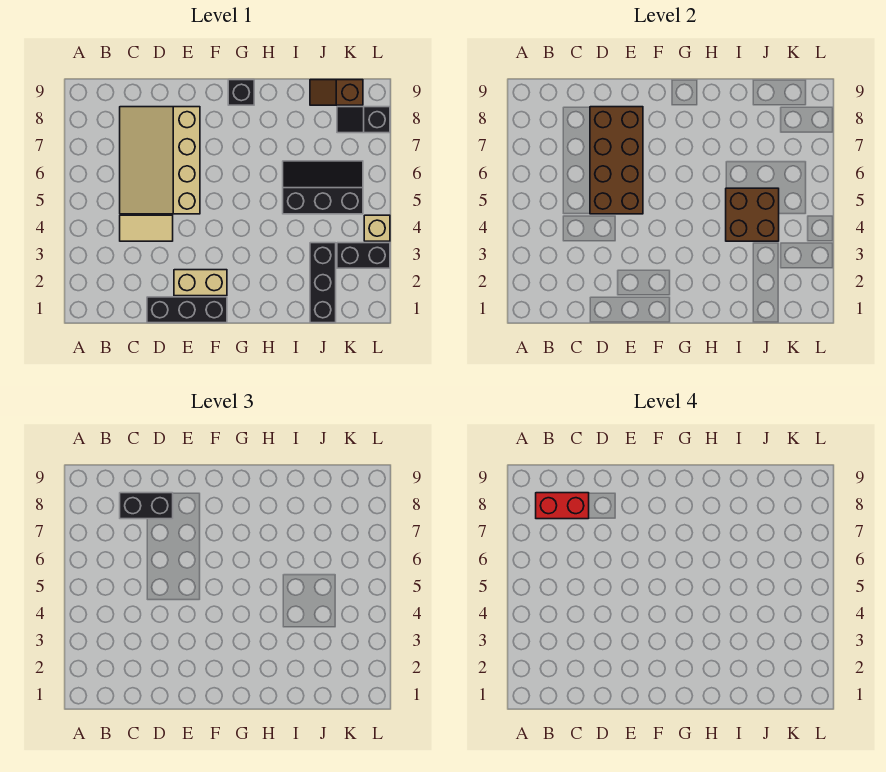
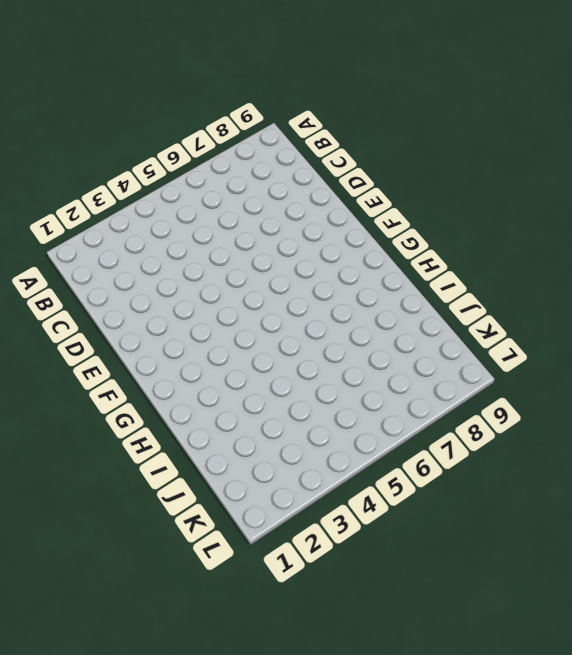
none -> tan tile C4:D4 level 1
none -> tan slope C5:E8 level 1 top E
none -> black brick D1:F1 level 1

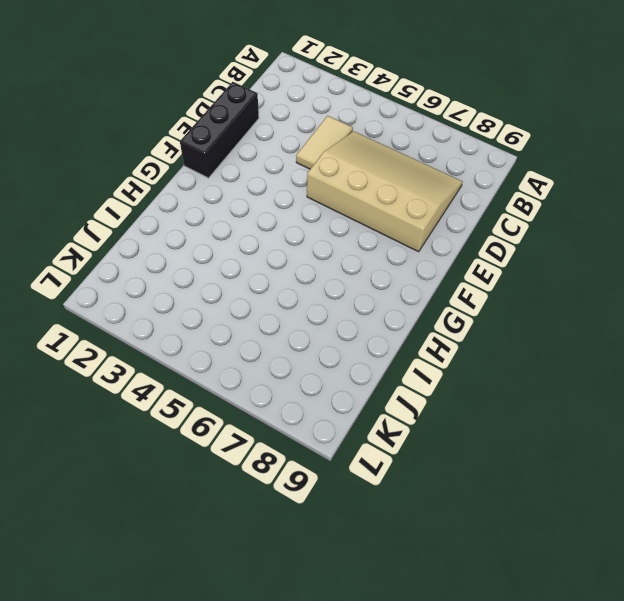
none -> tan brick E2:F2 level 1
none -> black brick G9 level 1
none -> black slope I5:K6 level 1 top 5

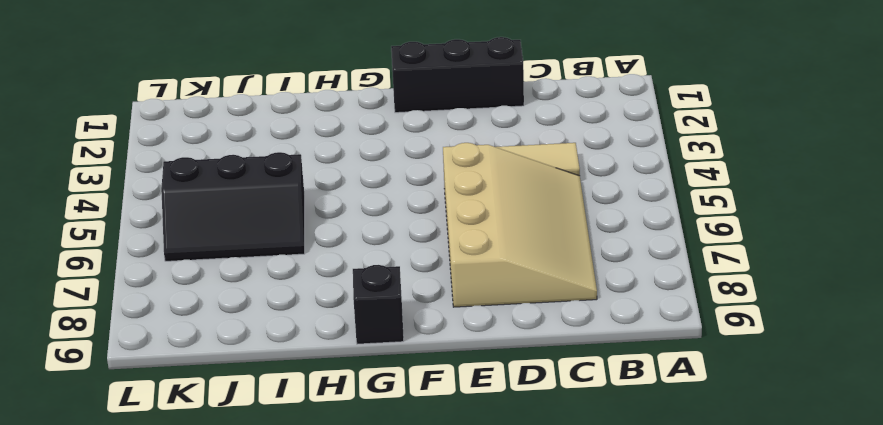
none -> tan brick E2:F2 level 1
none -> black brick J1:J3 level 1
none -> brown slope J9:K9 level 1 top K

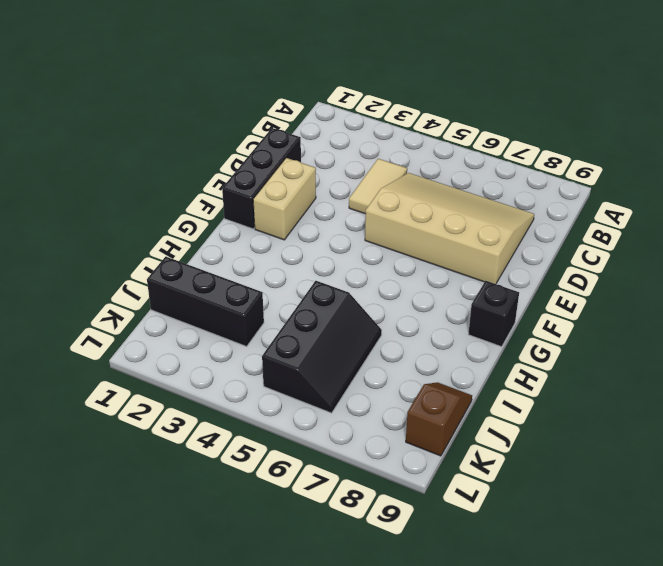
none -> black brick K3:L3 level 1
none -> black slope K8:L8 level 1 top L
none -> tan brick L4 level 1

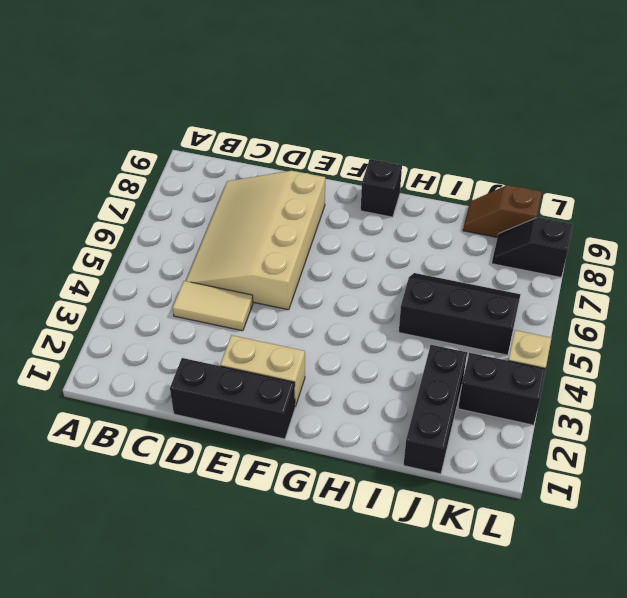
none -> brown brick D5:E8 level 2
none -> brown brick I4:J5 level 2
none -> black brick C8:D8 level 3

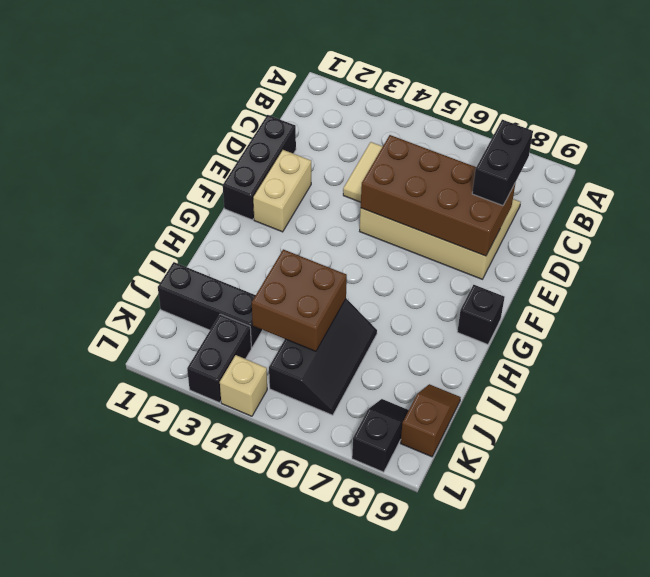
none -> red brick B8:C8 level 4

